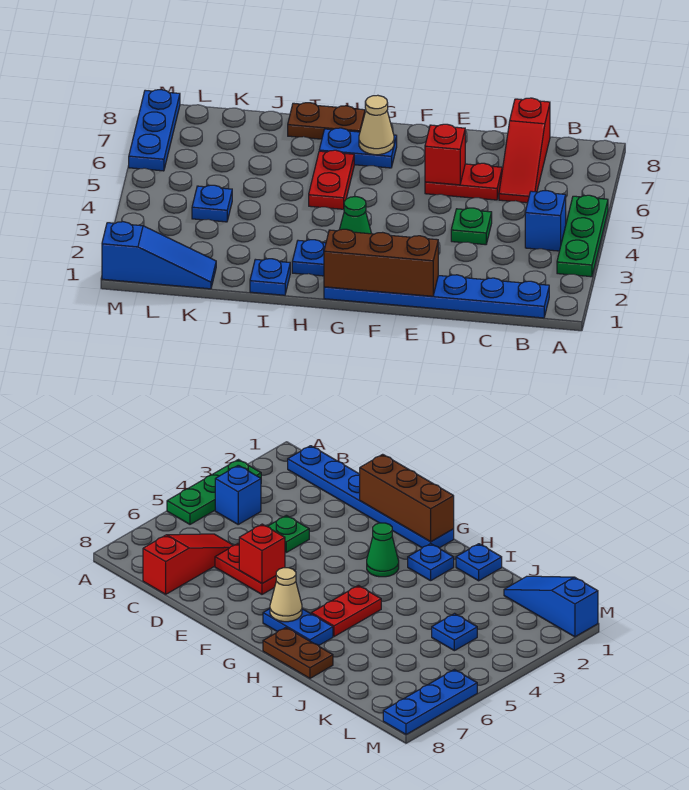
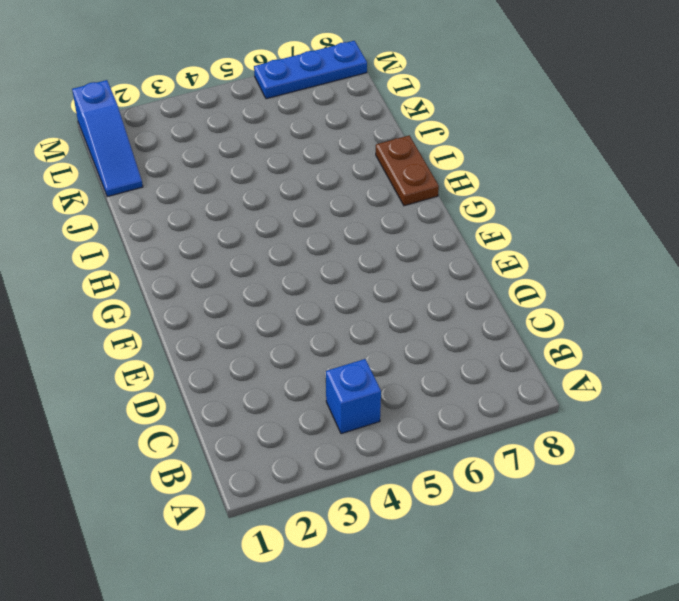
none -> green plate A3:A5 level 1
none -> blue plate B1:G1 level 1
none -> red slope C6:C8 level 1 top 8

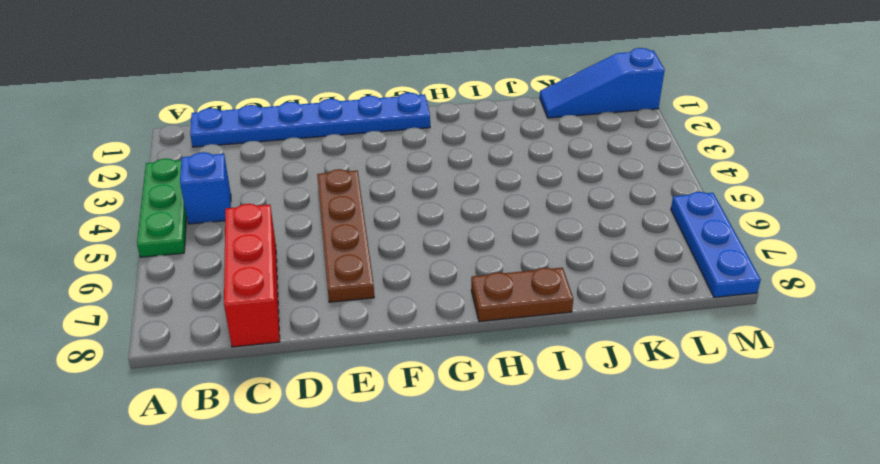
red brick C6:C8 level 1 -> red slope C6:C8 level 1 top 8
brown plate E4:E7 level 1 -> red plate D6:E6 level 1
none -> green plate D4 level 1
none -> green cone G3 level 1
none -> blue plate G7:H7 level 1

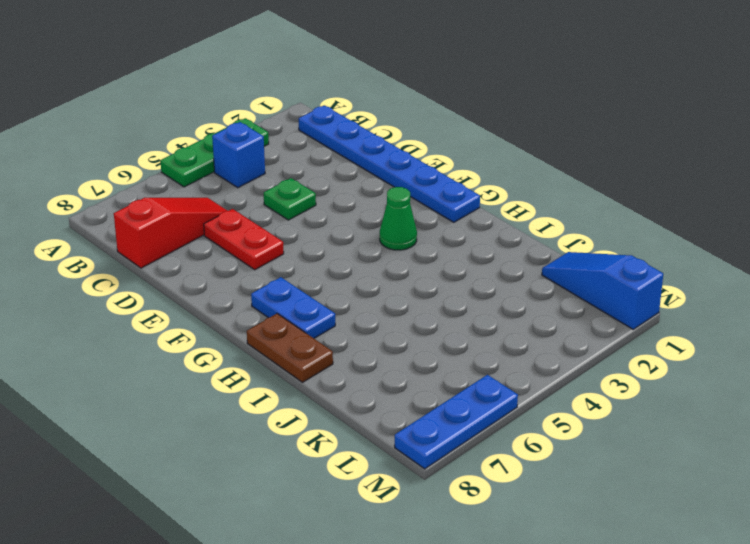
none -> blue plate H2 level 1
none -> red plate H5:H6 level 1
none -> blue plate I1 level 1

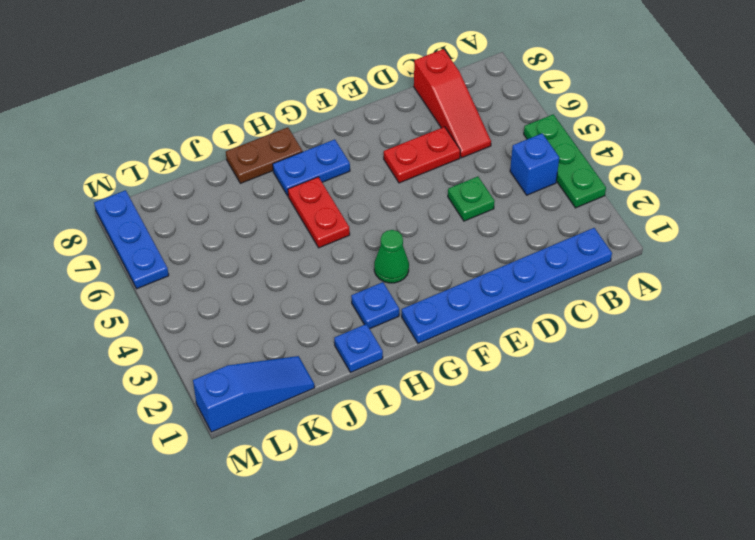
none -> blue plate K4 level 1
none -> brown brick E1:G1 level 2
none -> red brick E6 level 2

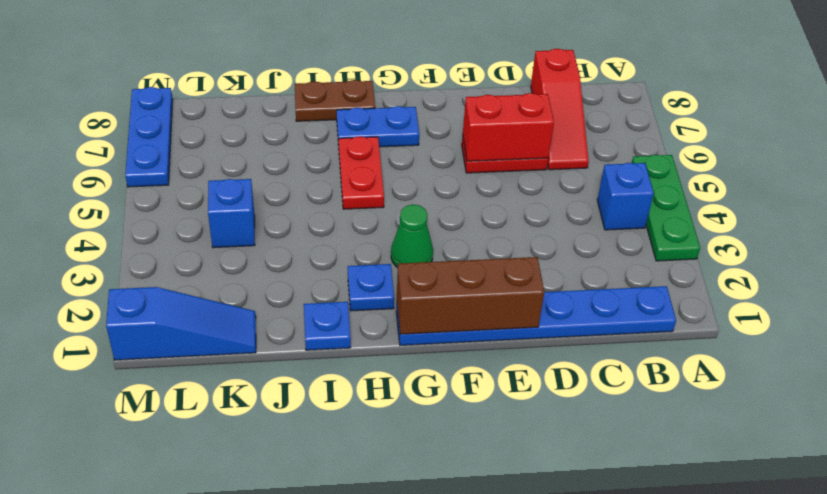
red brick D6:E6 level 2 -> red brick E6 level 2
blue brick K4 level 1 -> blue plate K4 level 1
none -> green plate D4 level 1
none -> tan cone G7 level 2

